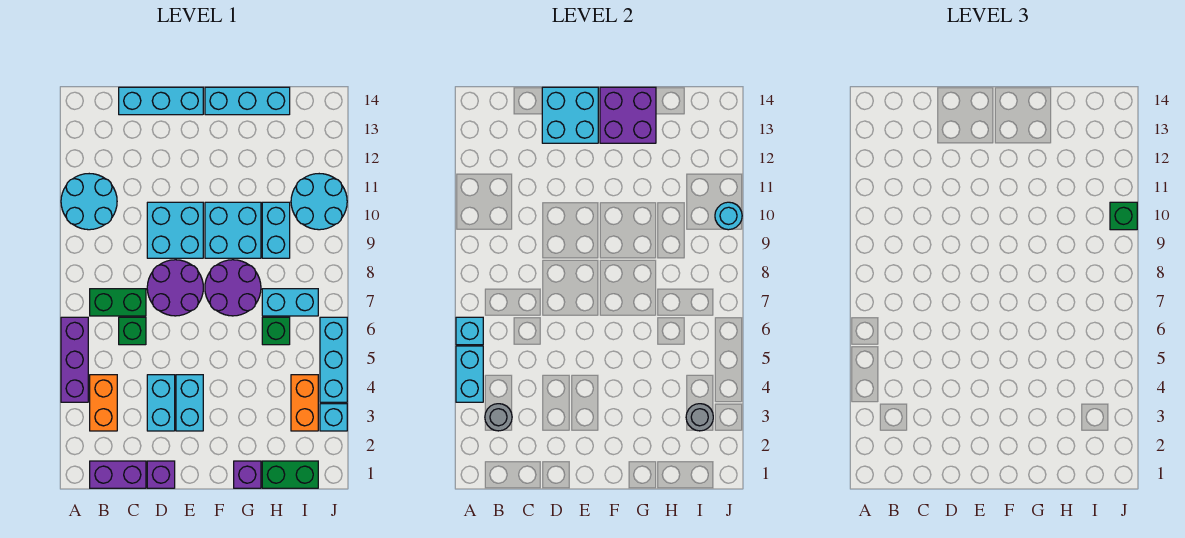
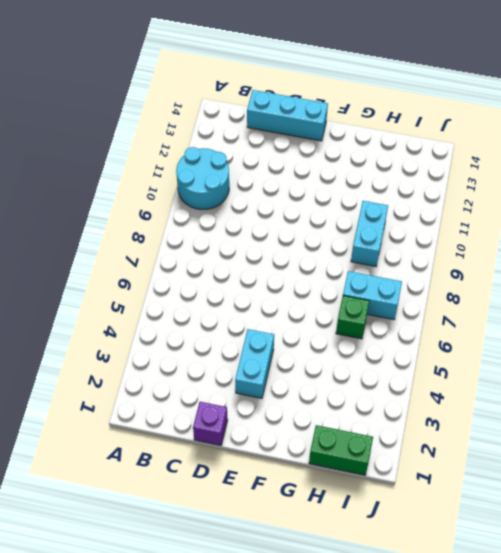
none -> purple brick A4:A6 level 1
none -> purple brick B1:C1 level 1
none -> orange brick B3:B4 level 1
none -> green brick B7:C7 level 1

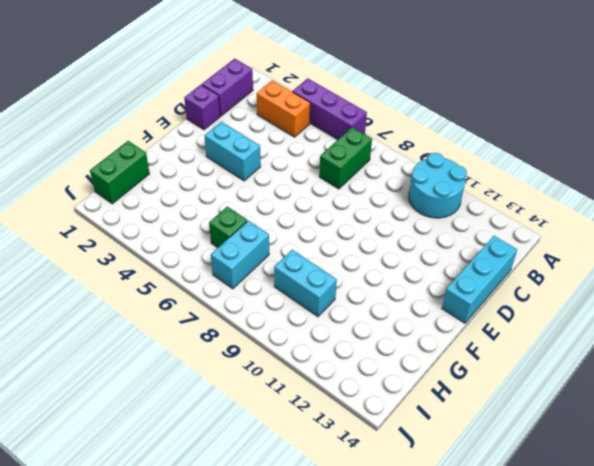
none -> green brick C6 level 1
none -> cyan brick D3:D4 level 1
none -> purple round brick D7:E8 level 1
none -> cyan brick D9:E10 level 1

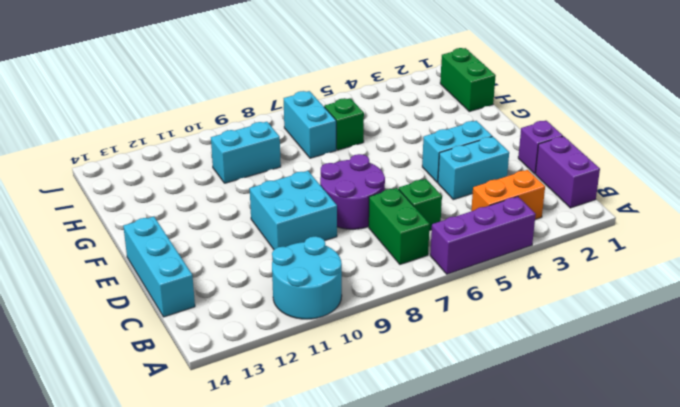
none -> purple round brick F7:G8 level 1
none -> cyan brick F9:G10 level 1
none -> cyan brick F14:H14 level 1
none -> purple brick G1 level 1

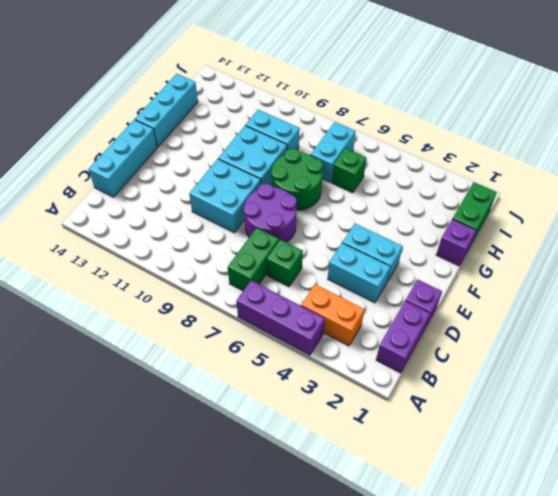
green round brick F7:G8 level 1 -> purple round brick F7:G8 level 1
none -> cyan round brick A10:B11 level 1
none -> orange brick I3:I4 level 1
none -> cyan round brick I10:J11 level 1
none -> cyan brick J3 level 1

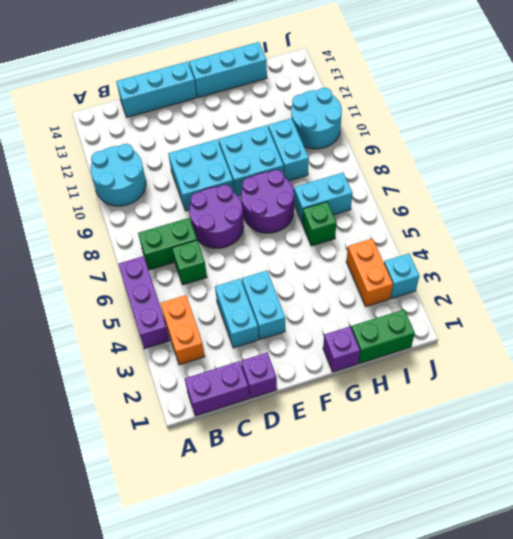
none -> cyan brick J4:J6 level 1
none -> cyan brick A4:A5 level 2
none -> cyan brick A6 level 2
none -> grey round brick B3 level 2

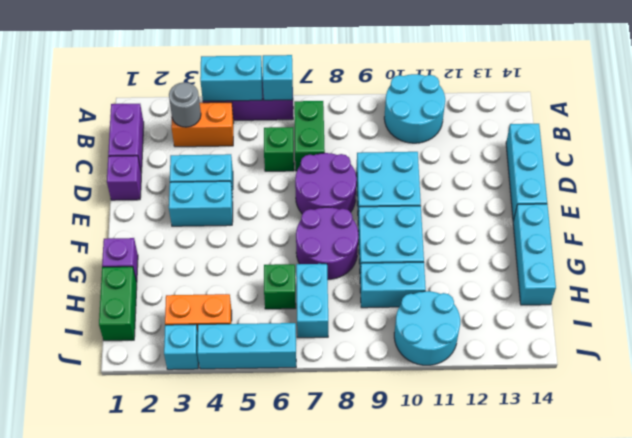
none -> cyan brick D13:E14 level 2
none -> purple brick F13:G14 level 2
none -> grey round brick I3 level 2
none -> cyan round brick J10 level 2

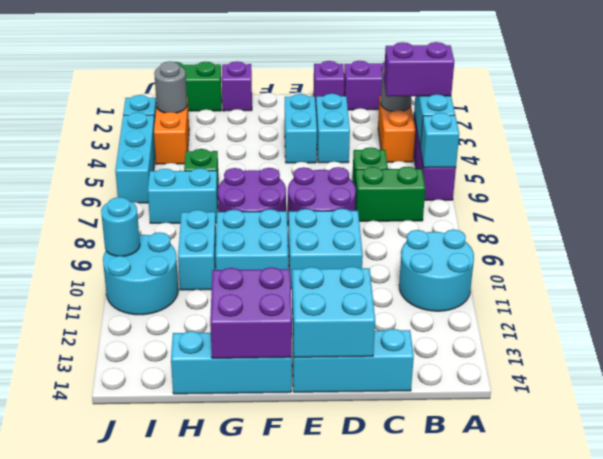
purple brick A4:B4 level 3 -> none
none -> green brick J10 level 3

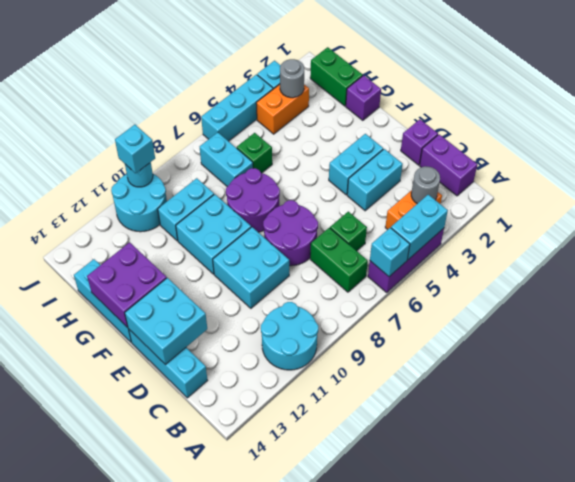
cyan brick J10 level 3 -> green brick J10 level 3

